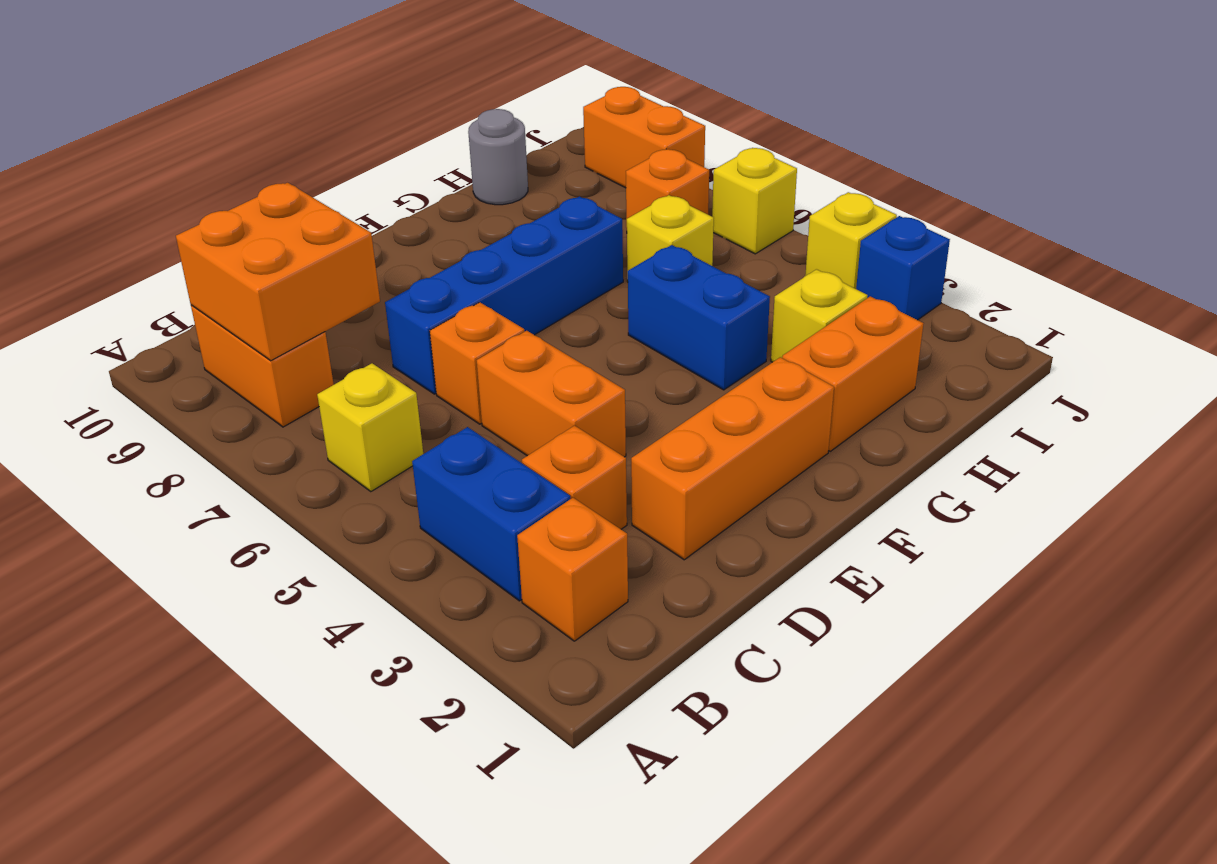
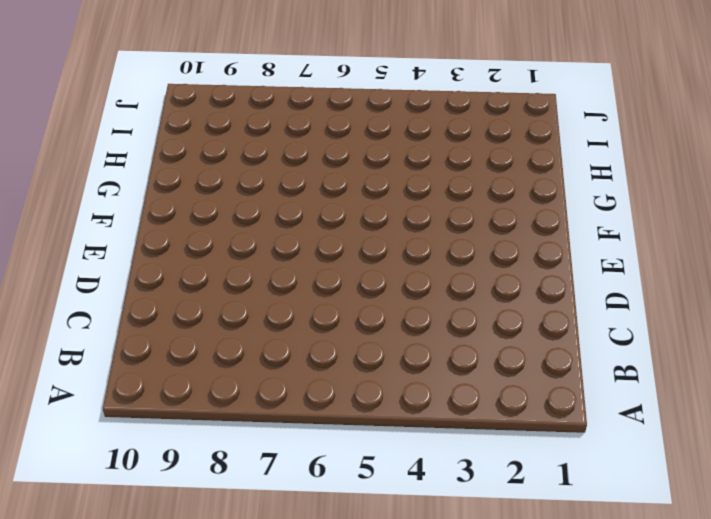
none -> orange brick B2 level 1
none -> blue brick B3:B4 level 1
none -> yellow brick B6 level 1

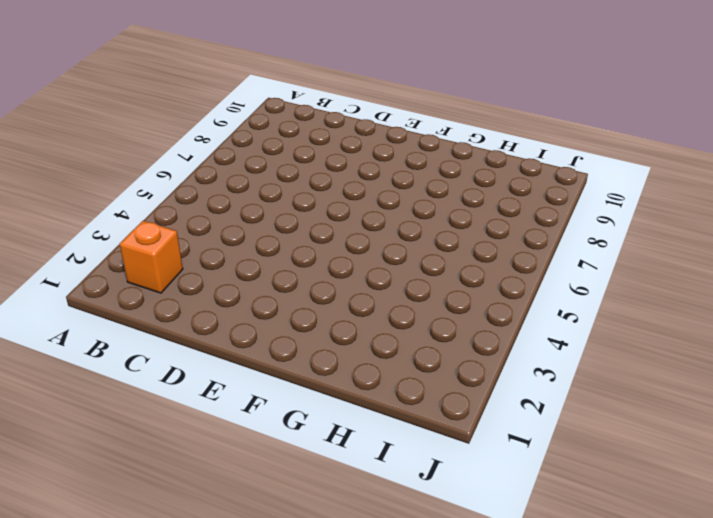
none -> blue brick B3:B4 level 1
none -> yellow brick B6 level 1
none -> orange brick B8:B9 level 1

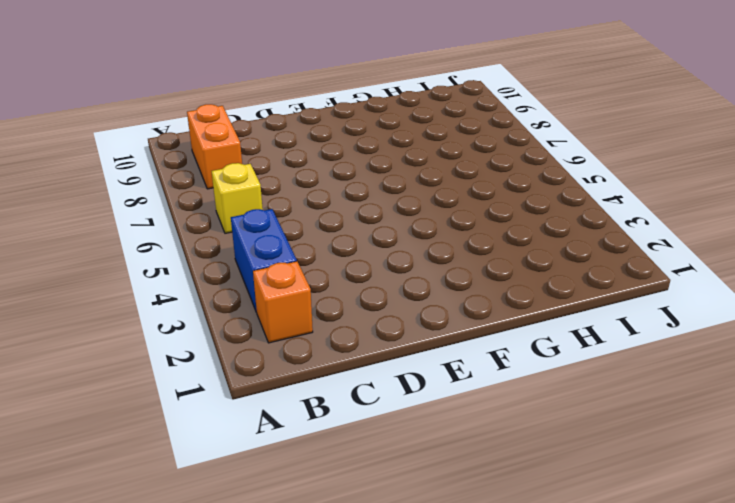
none -> orange brick C3 level 1
none -> orange brick D2:F2 level 1
none -> orange brick D4:D5 level 1

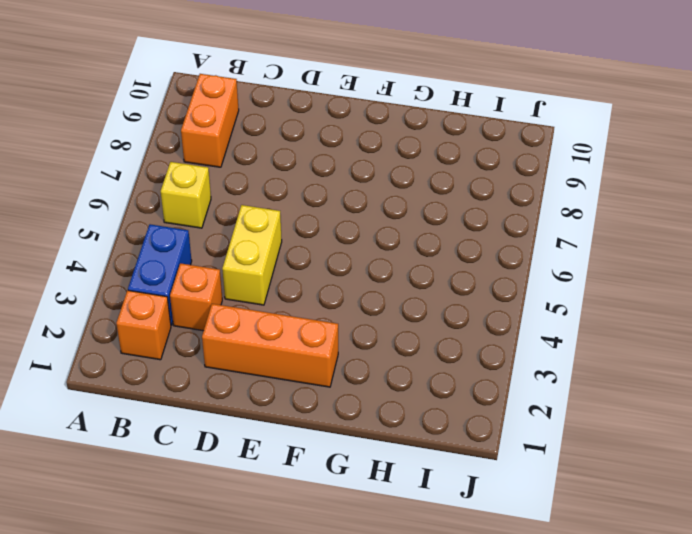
yellow brick D4:D5 level 1 -> orange brick D4:D5 level 1
none -> orange brick D6 level 1
none -> blue brick D7:G7 level 1
none -> orange brick G2:H2 level 1

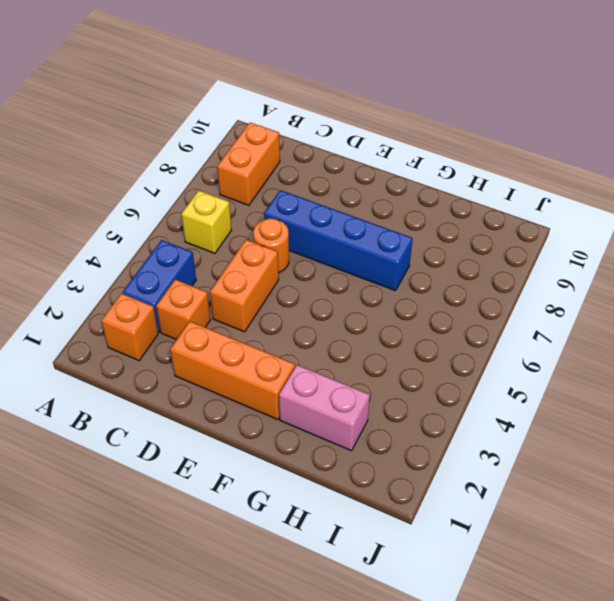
orange round brick D6 level 1 -> orange brick D6 level 1
pink brick G2:H2 level 1 -> orange brick G2:H2 level 1
none -> blue brick G4:G5 level 1
none -> yellow brick H3 level 1
none -> yellow brick H6 level 1

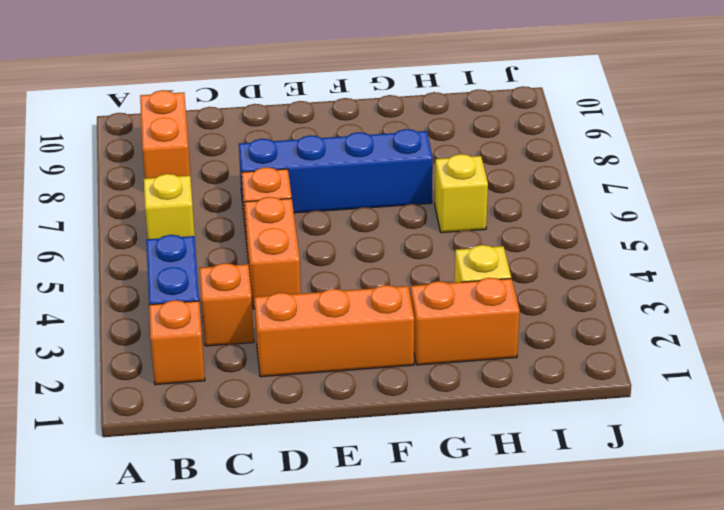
none -> blue brick G4:G5 level 1
none -> grey round brick H10 level 1
none -> orange brick I7 level 1

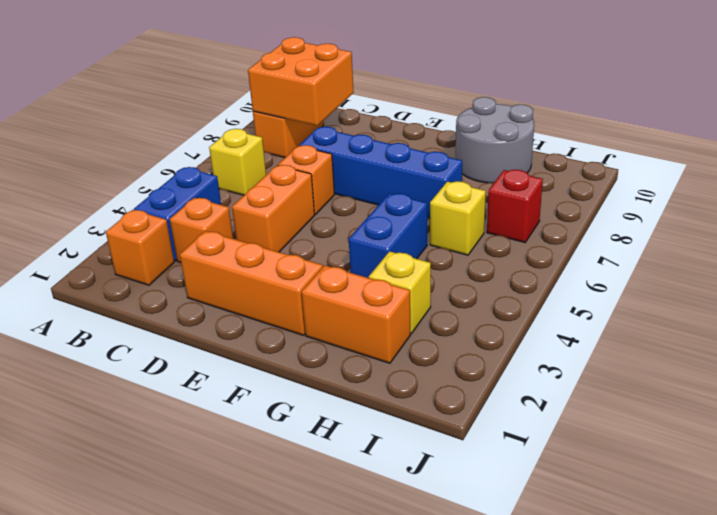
grey round brick G9:H10 level 1 -> grey round brick H10 level 1
red brick I7 level 1 -> orange brick I7 level 1
none -> blue brick J3 level 1
none -> yellow brick J4 level 1
none -> yellow brick J6 level 1

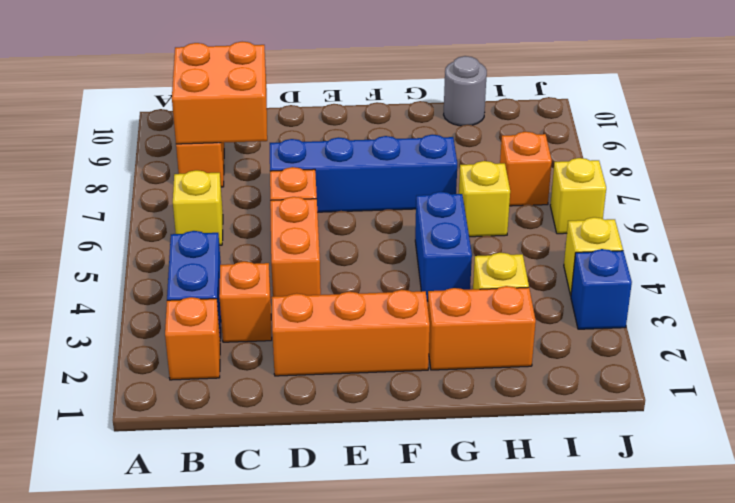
none -> orange brick J8:J9 level 1

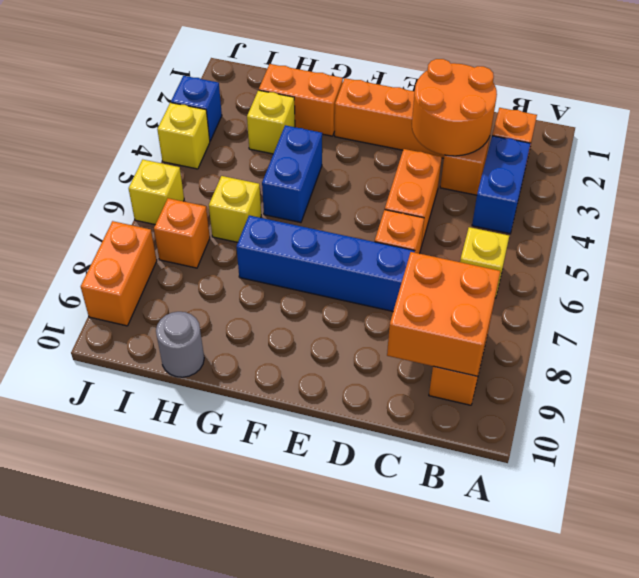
orange round brick C2:D3 level 2 -> none

